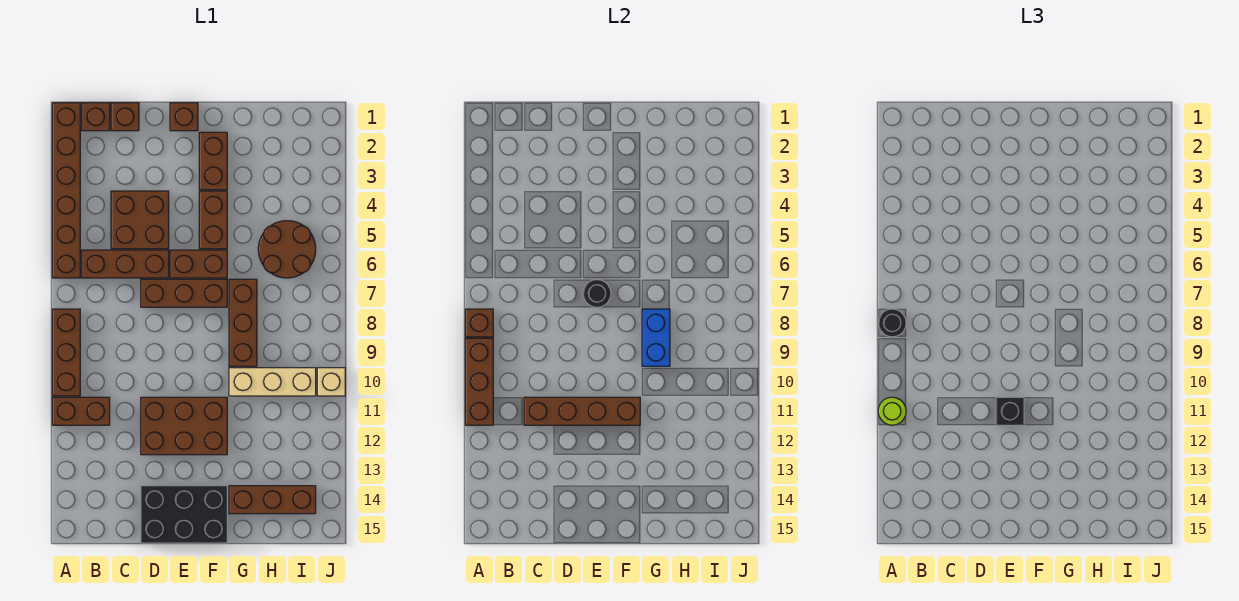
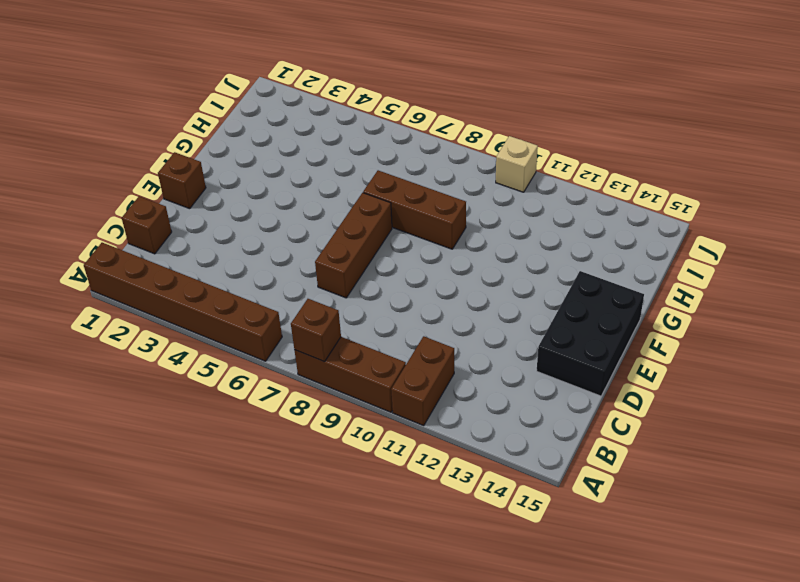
none -> brown brick B1 level 1
none -> brown brick B6:D6 level 1
none -> brown brick C4:D5 level 1

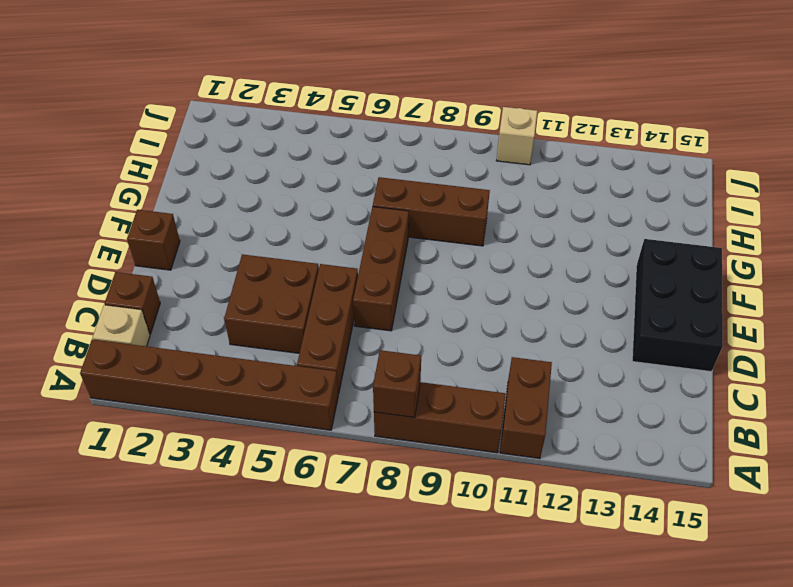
tan brick B1 level 1 -> brown brick B1 level 1
none -> brown brick D11:F12 level 1
none -> brown brick E6:F6 level 1
none -> brown brick F2:F3 level 1

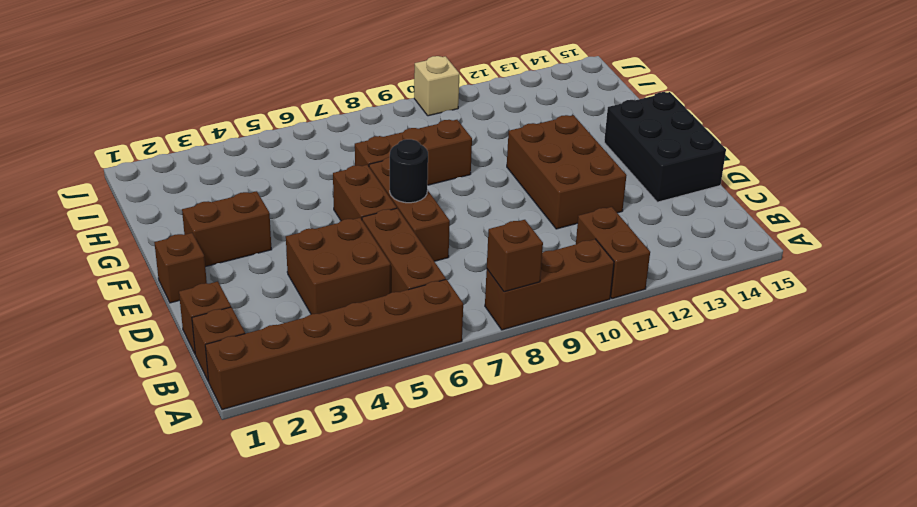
none -> brown brick F4:F5 level 1
none -> tan brick G10:I10 level 1
none -> brown brick G14:I14 level 1

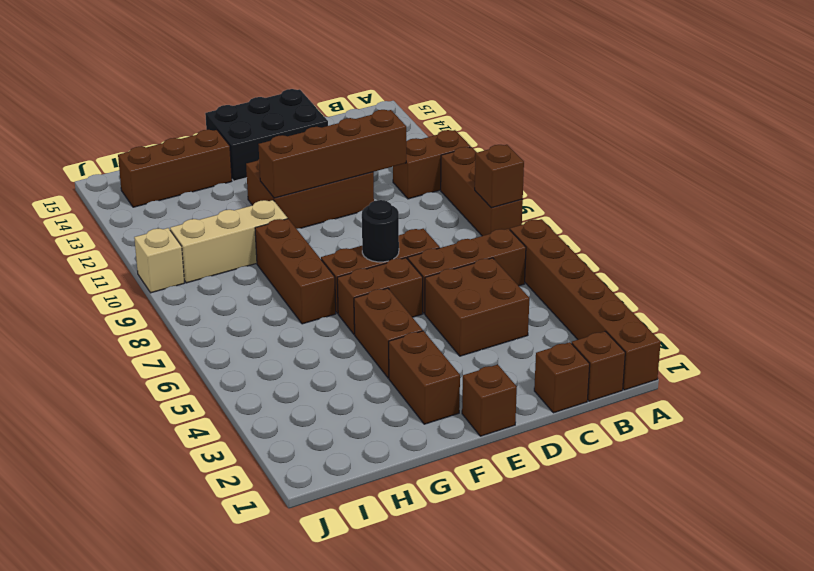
none -> brown round brick H5:I6 level 1
none -> brown brick A9:A11 level 2
none -> blue brick G8:G9 level 2

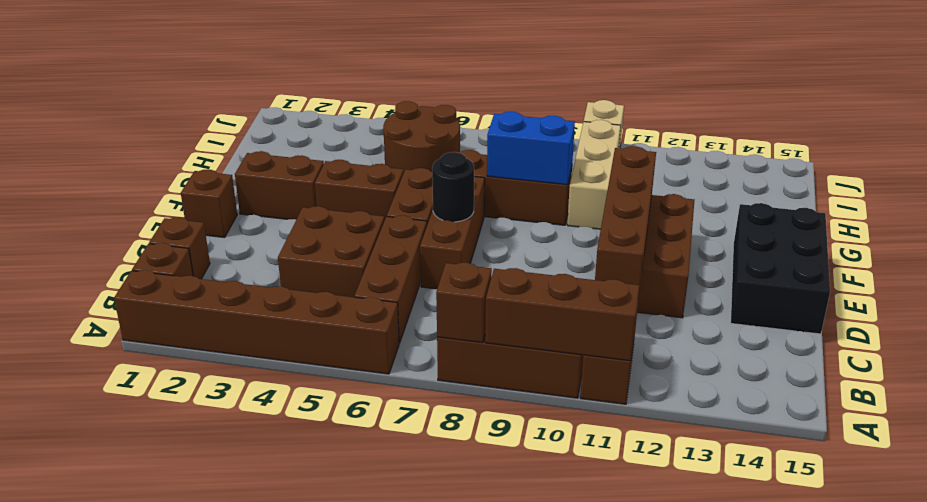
none -> brown brick G14:I14 level 1
none -> black round brick A8 level 3
none -> lime round brick A11 level 3

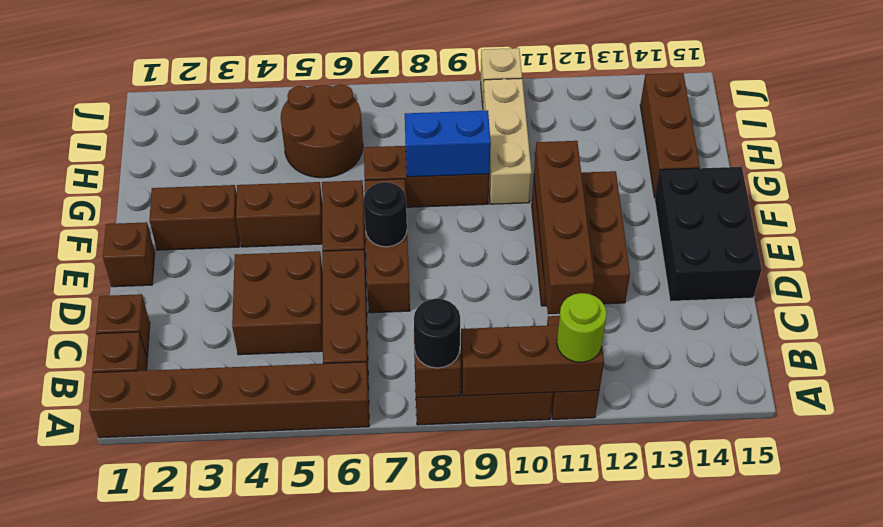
none -> black brick E11 level 3

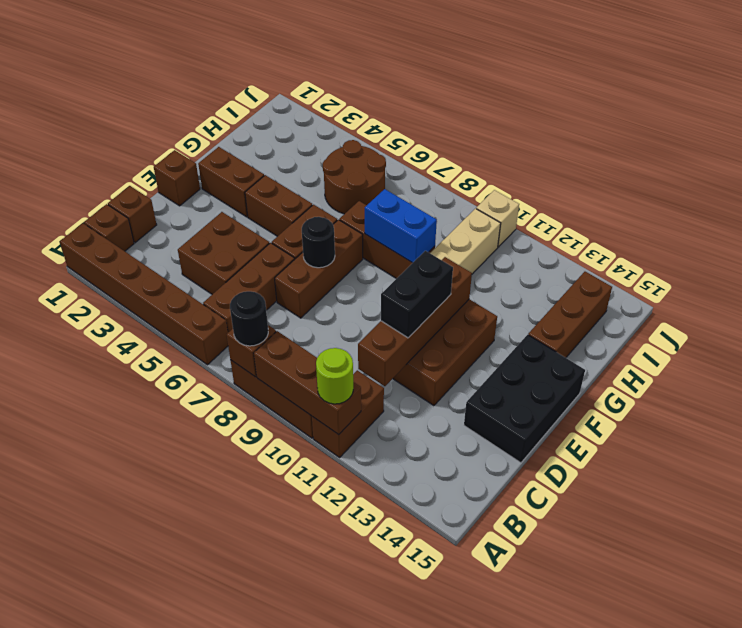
black brick D11:E11 level 3 -> black brick E11 level 3

